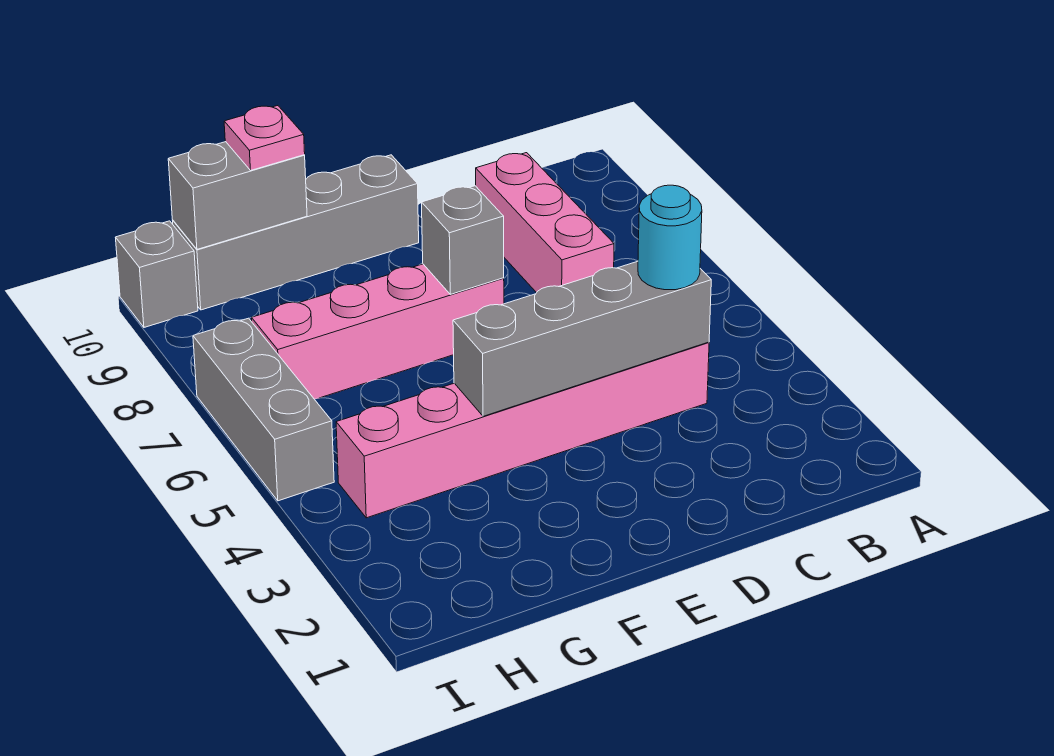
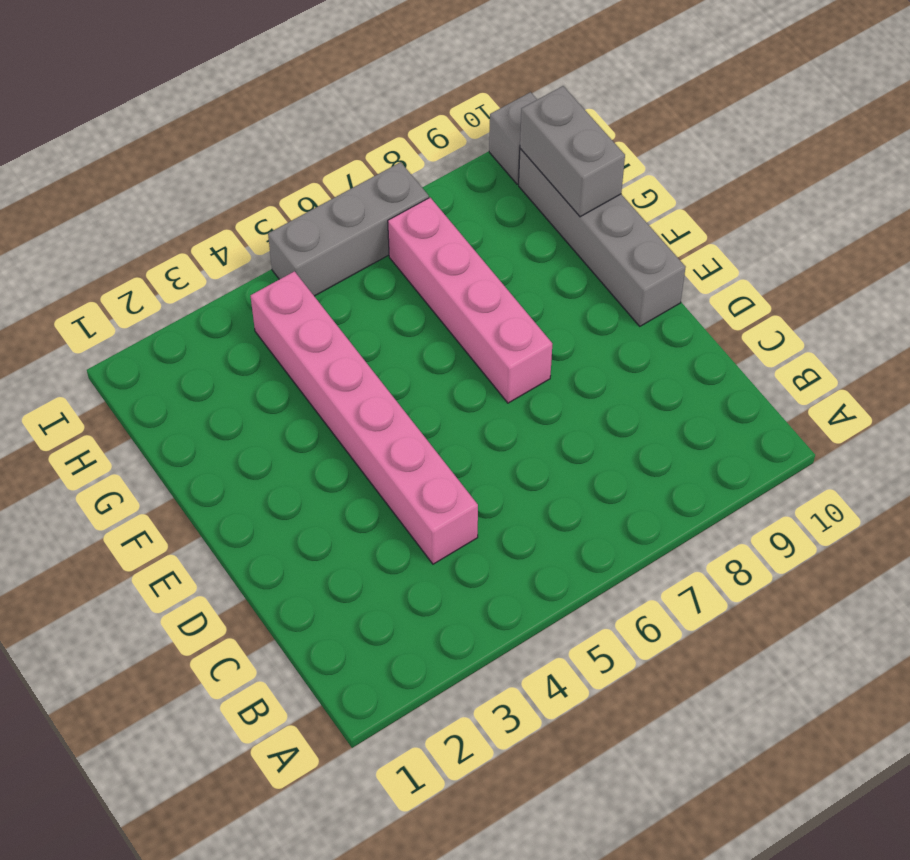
none -> pink brick C7:C9 level 1
none -> grey brick C4:F4 level 2

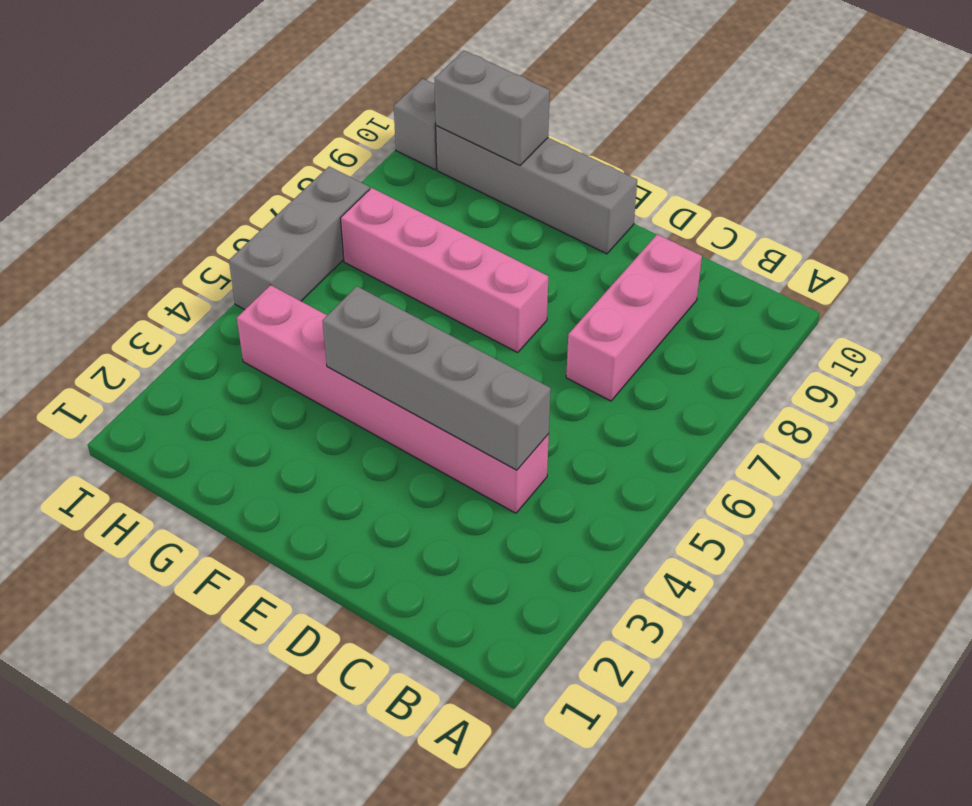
none -> grey brick E7 level 2
none -> cyan round brick C4 level 3

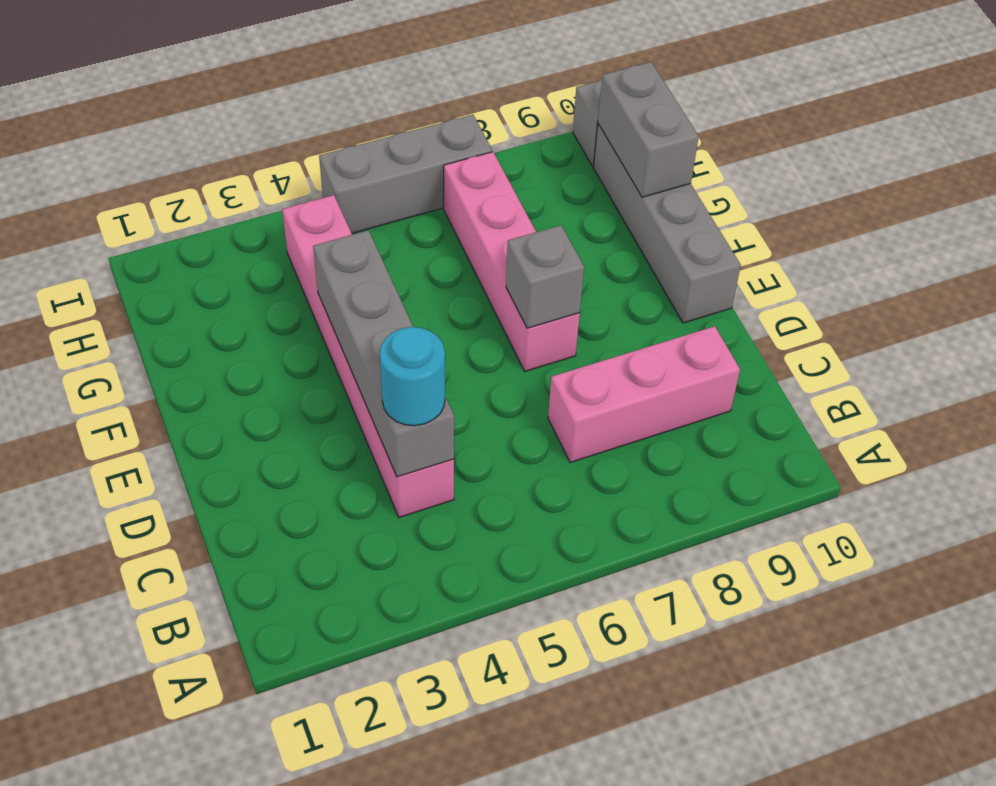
none -> pink plate G10 level 3

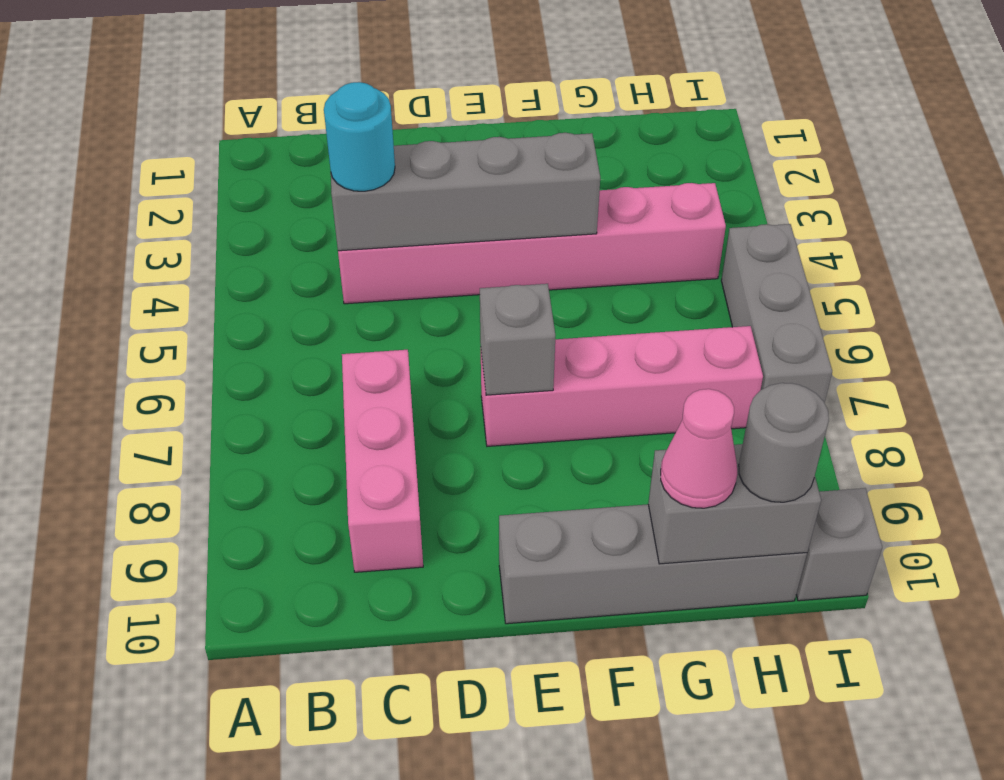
pink cone G10 level 3 -> pink plate G10 level 3
grey round brick H10 level 3 -> none

